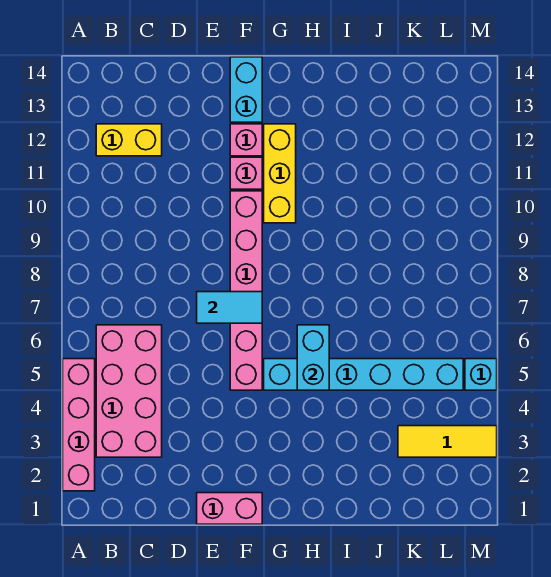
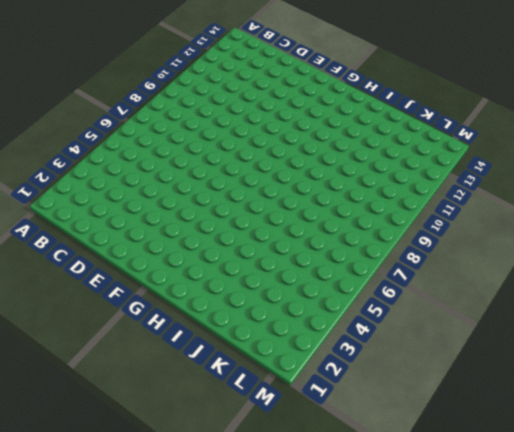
none -> pink brick A2:A5 level 1
none -> pink brick B3:C6 level 1
none -> yellow brick B12:C12 level 1

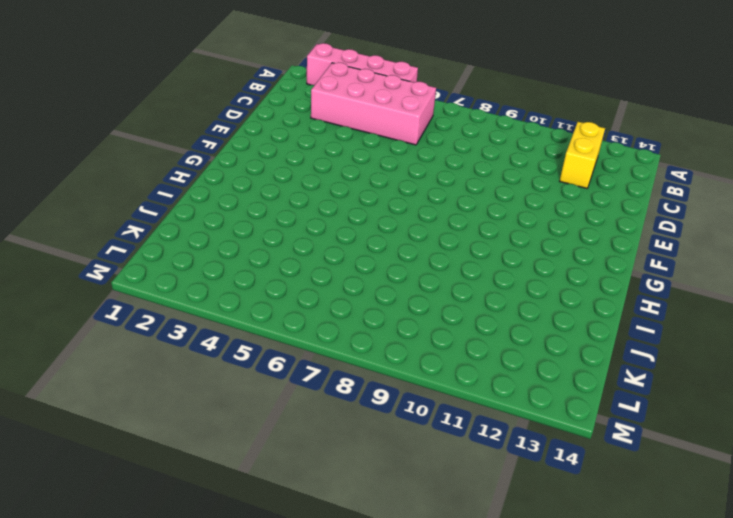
none -> pink brick E1:F1 level 1
none -> pink brick F5:F10 level 1
none -> pink brick F11 level 1

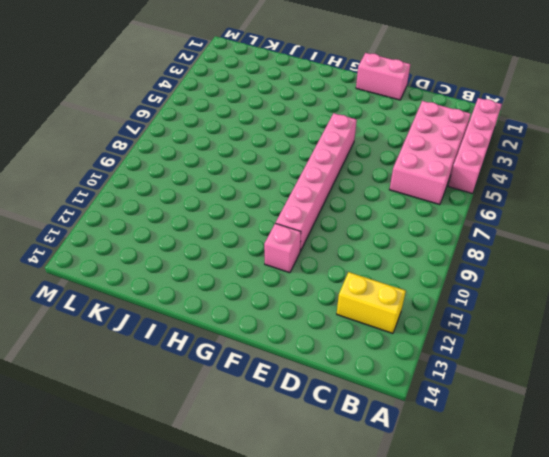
none -> pink brick F12 level 1
none -> cyan brick F13:F14 level 1
none -> cyan brick G5:L5 level 1

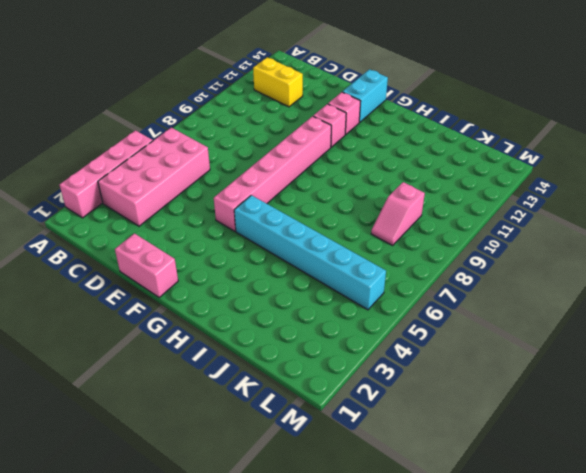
pink slope K8:K9 level 1 top 9 -> none
none -> yellow brick G10:G12 level 1
none -> yellow tile K3:M3 level 1
none -> cyan brick M5 level 1

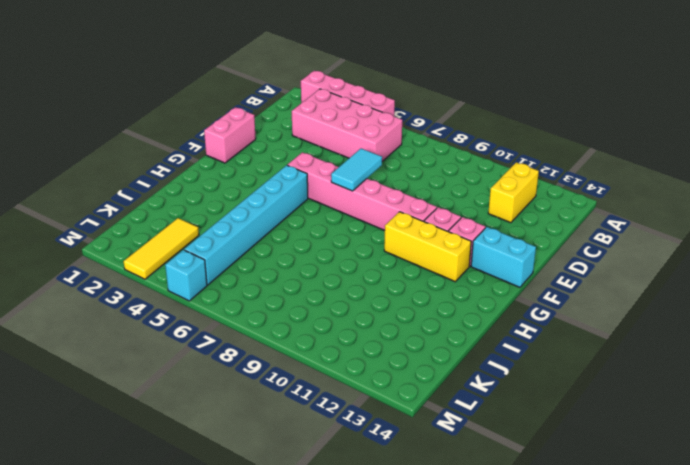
none -> cyan brick H5:H6 level 2

